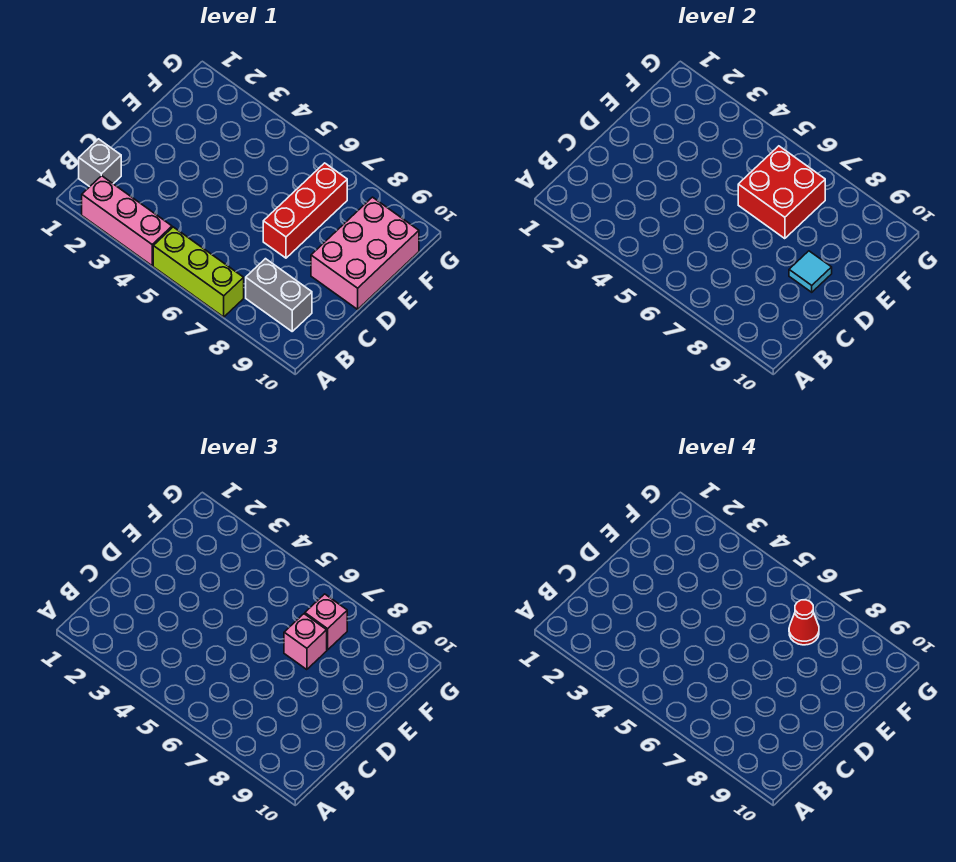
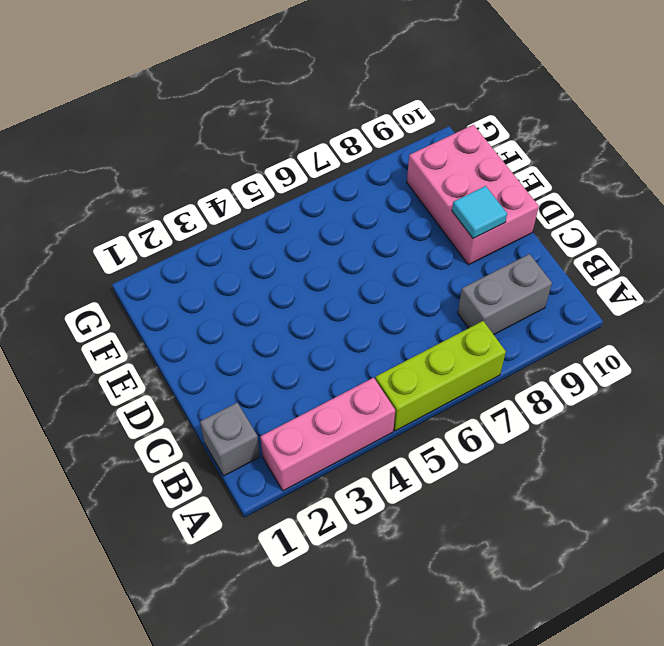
none -> red brick D7:F7 level 1
none -> red brick E6:F7 level 2

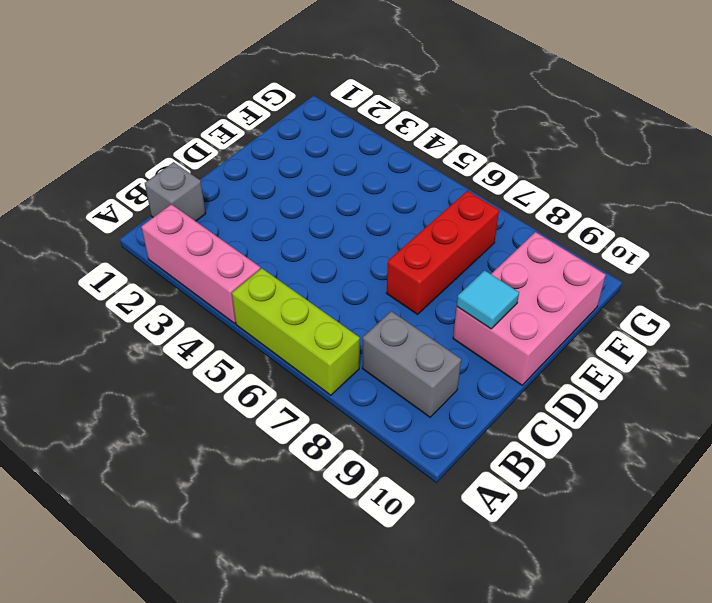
none -> red brick E6:F7 level 2
none -> pink brick E7 level 3

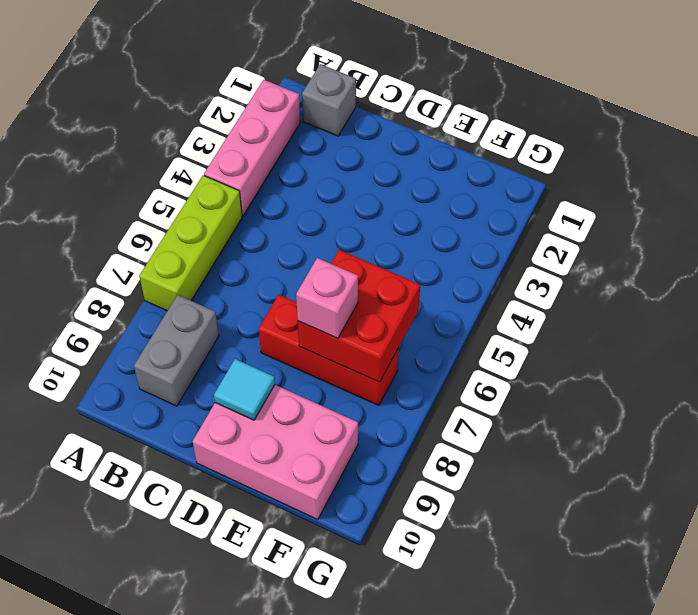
none -> pink brick F7 level 3
none -> red cone F7 level 4

